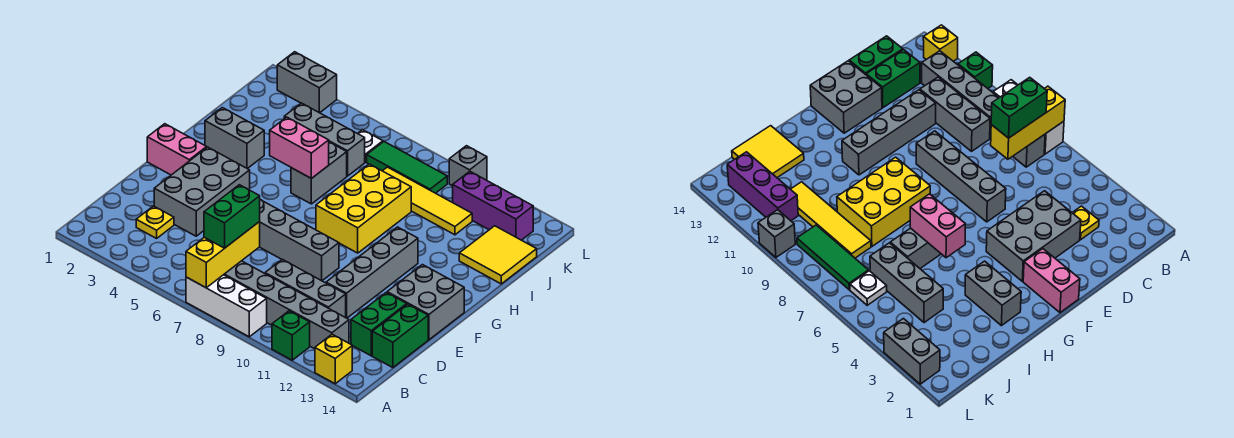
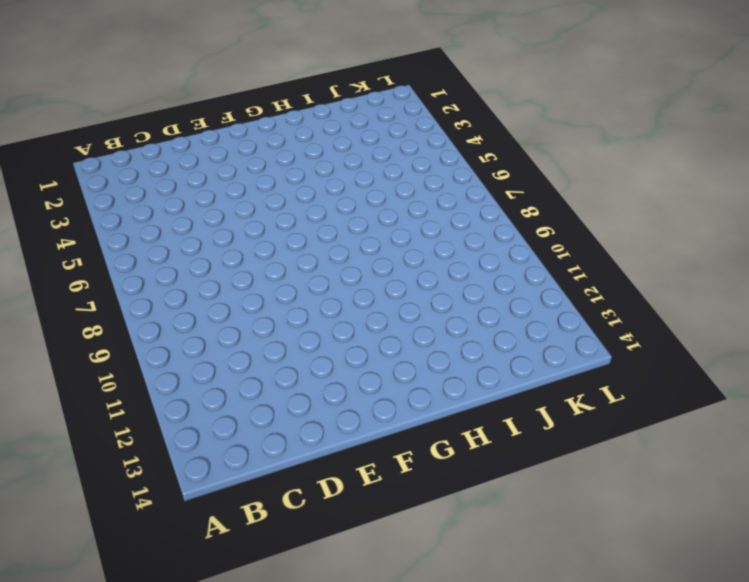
none -> white brick A7:A9 level 1
none -> green brick A11 level 1
none -> yellow brick A13 level 1

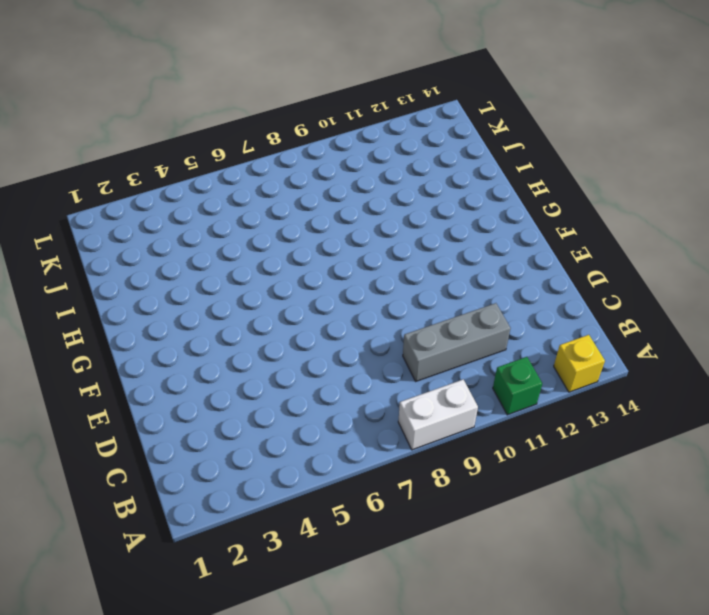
white brick A8:A9 level 1 -> white brick A7:A9 level 1
none -> grey brick B7:B12 level 1
none -> yellow plate C3 level 1
none -> green brick C13:D13 level 1

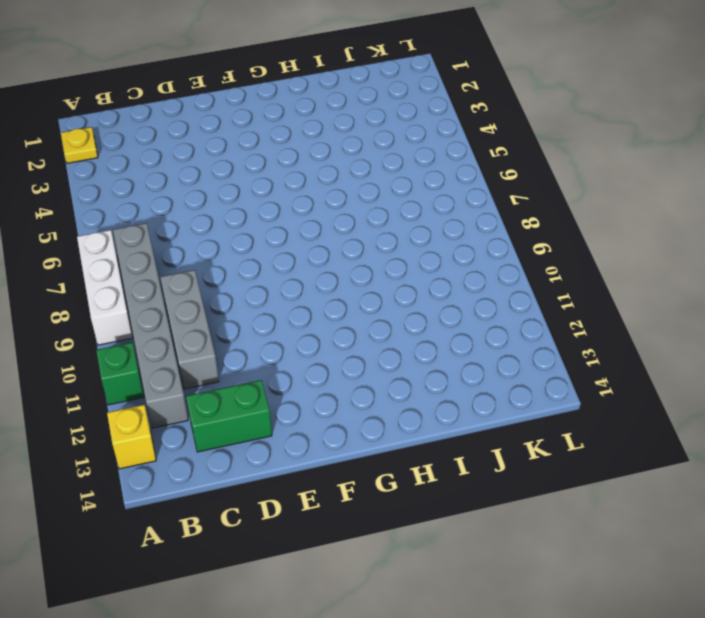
yellow plate A2 level 1 -> yellow plate C3 level 1
none -> green brick C14:D14 level 1
none -> grey brick D3:F4 level 1
none -> grey brick D11:G11 level 1

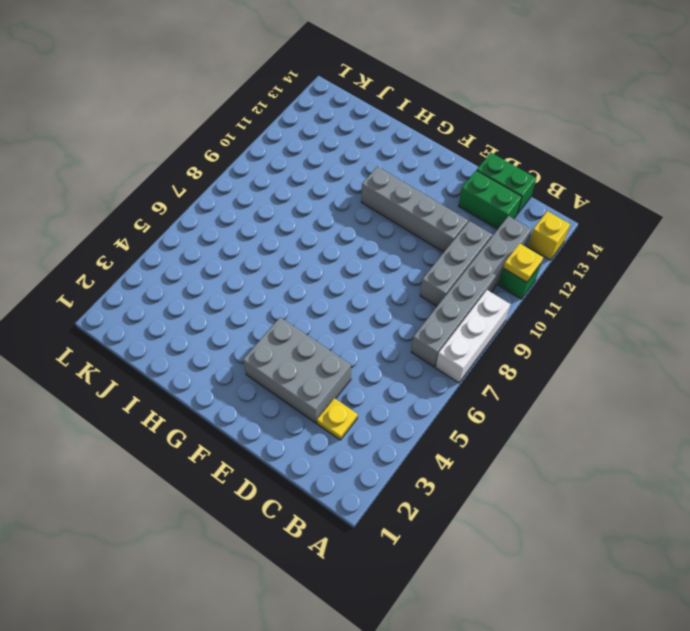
yellow plate A11 level 2 -> none
none -> grey brick E6:E9 level 1
none -> grey brick E13:F14 level 1
none -> pink brick F1:F2 level 1

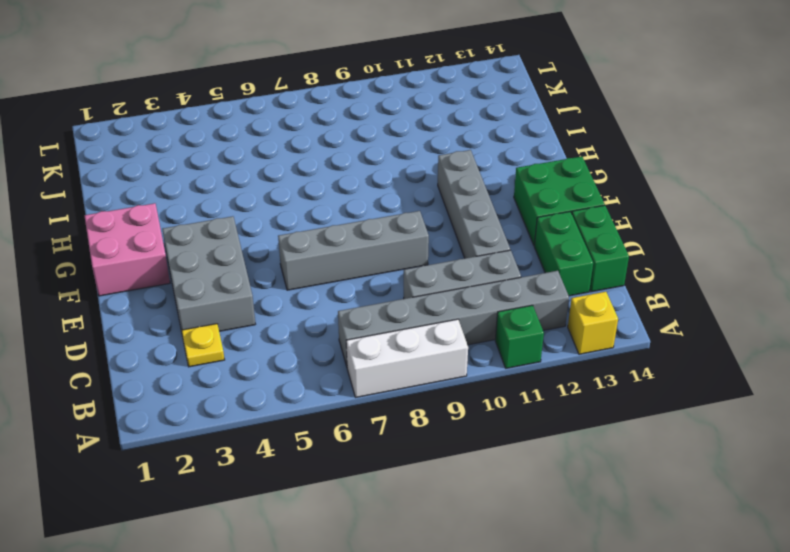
green brick E13:F14 level 1 -> grey brick E13:F14 level 1
pink brick F1:G2 level 1 -> pink brick F1:F2 level 1
none -> yellow brick G8:I9 level 1
none -> grey brick H2:H3 level 1
none -> grey brick H6:I6 level 1

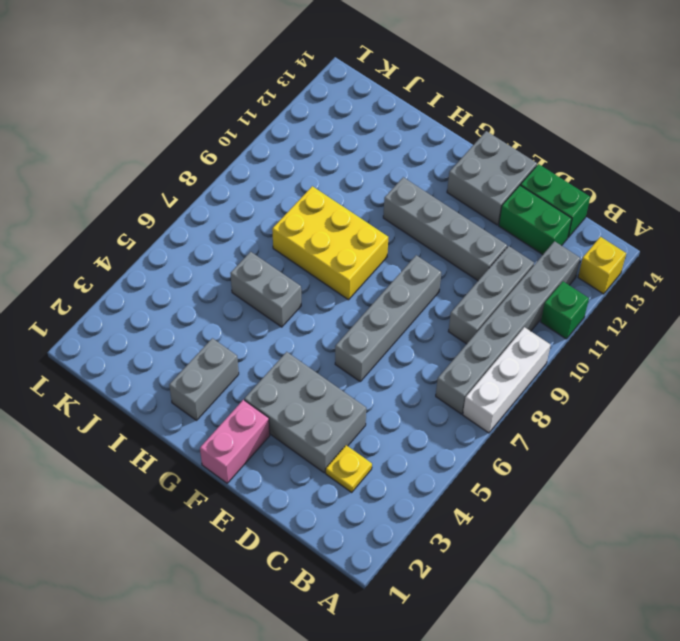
none -> yellow tile I13:J14 level 1
none -> grey brick J4:J6 level 1
none -> yellow tile J8:J11 level 1

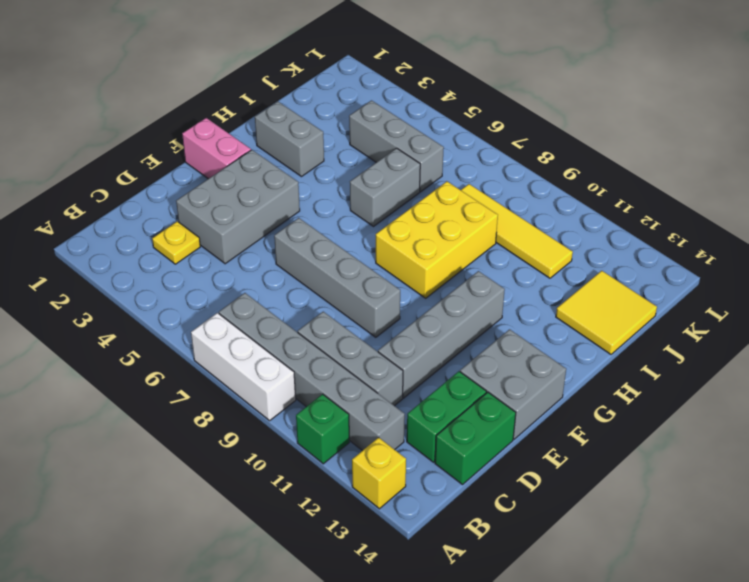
none -> white plate K6 level 1
none -> green tile K7:K9 level 1
none -> purple brick K11:K13 level 1

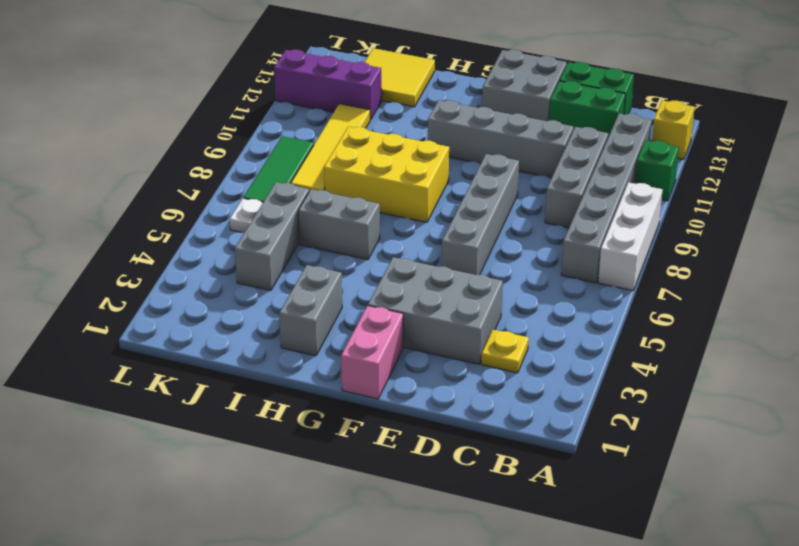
purple brick J12:L12 level 1 -> purple brick K11:K13 level 1
none -> grey brick L2:L3 level 1
none -> grey brick L10 level 1
none -> yellow brick A7:C7 level 2

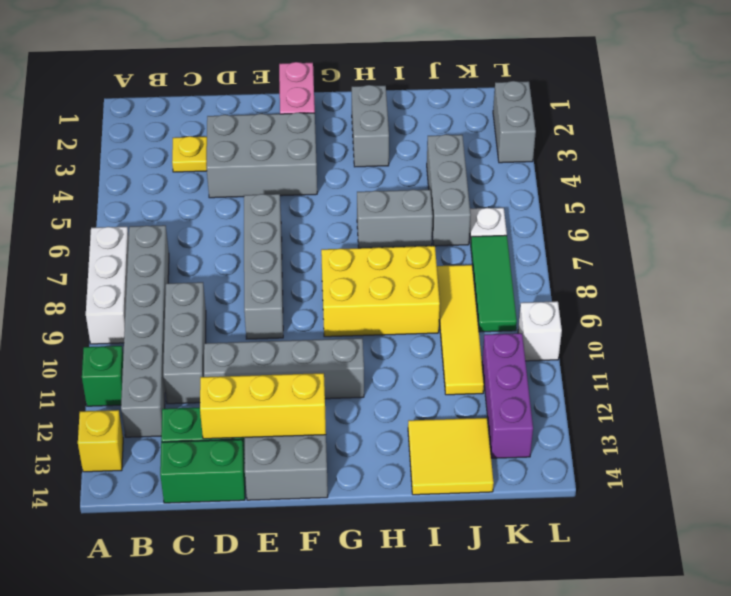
yellow brick D13:F13 level 2 -> yellow brick A7:C7 level 2
white brick L10 level 1 -> grey brick L10 level 1
none -> pink brick H5:H6 level 2
none -> green brick B7:C7 level 3

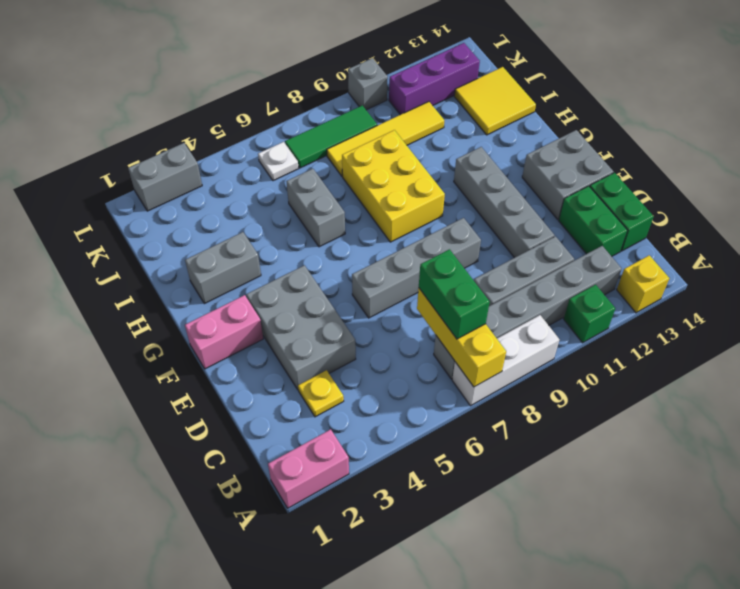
pink brick A1:A2 level 1 -> pink brick H5:H6 level 2
none -> grey brick J4:J6 level 1

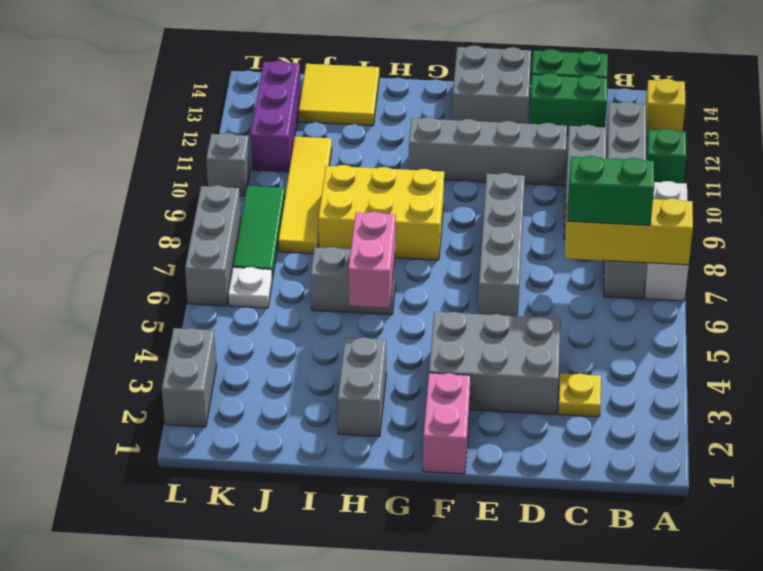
grey brick L6:L8 level 1 -> grey brick J4:J6 level 1

